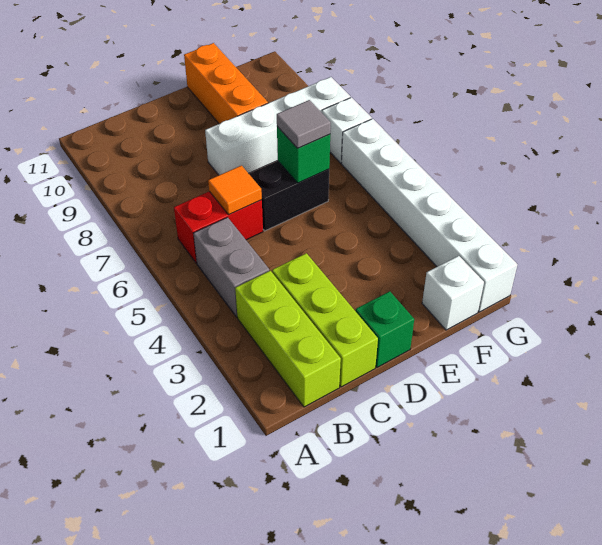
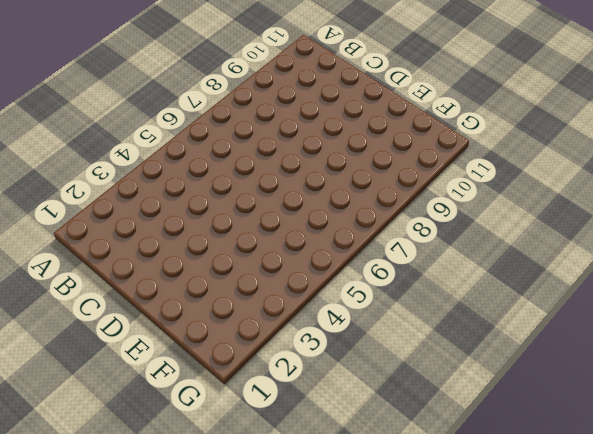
none -> lime brick B1:B3 level 1
none -> grey brick B4:B5 level 1
none -> red brick B6:C6 level 1

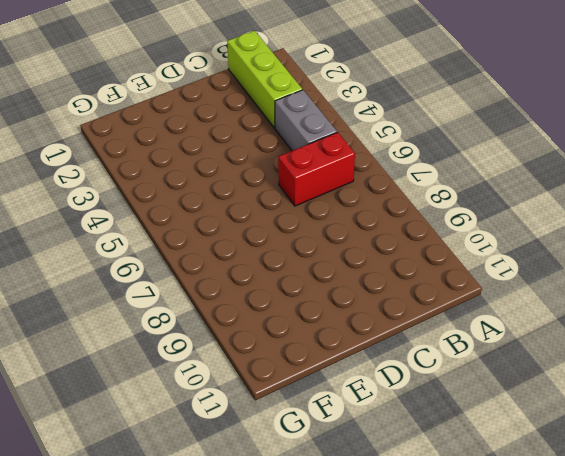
none -> lime brick C1:C3 level 1
none -> green brick D1 level 1
none -> black brick D6:E6 level 1

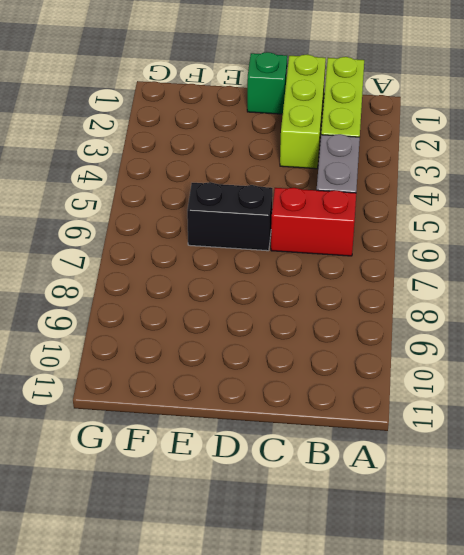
none -> white brick D8:G8 level 1
none -> orange brick E9:E11 level 1
none -> white brick F1 level 1

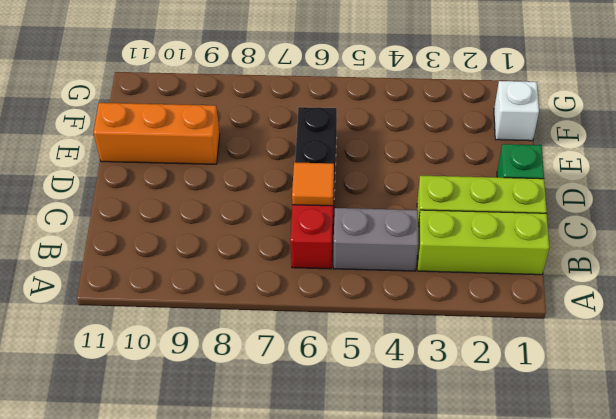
none -> white brick D8:G8 level 1
none -> white brick G1:G6 level 1
none -> white brick G7 level 1

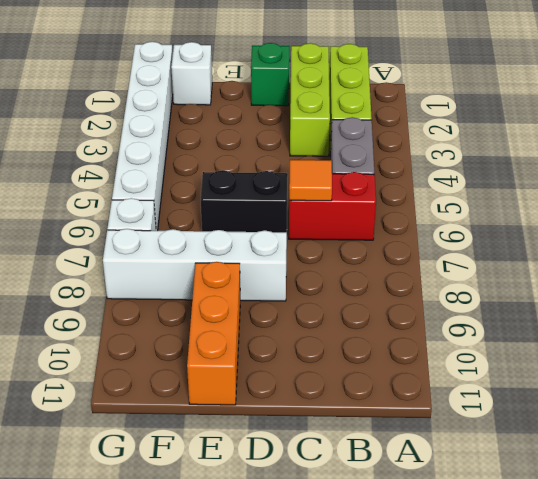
none -> green brick E6 level 2
none -> grey tile E6 level 3

